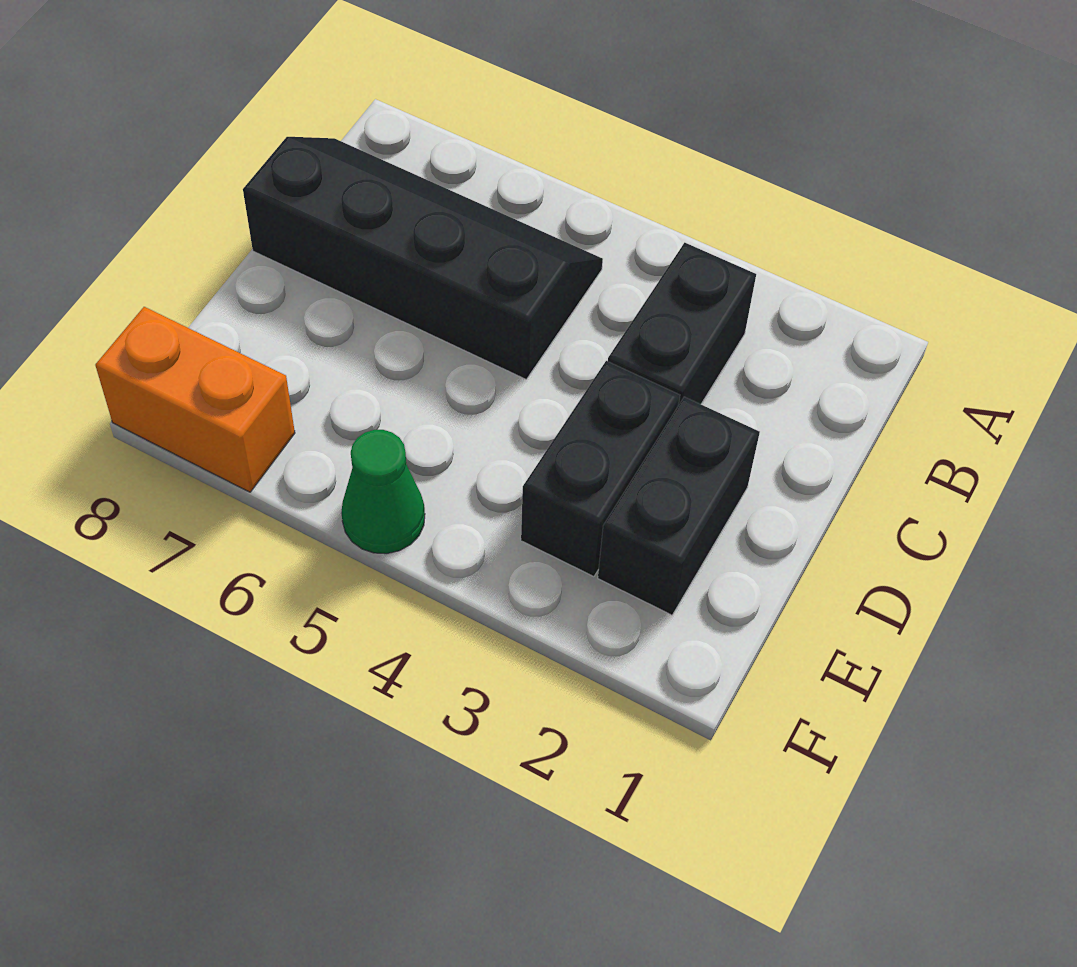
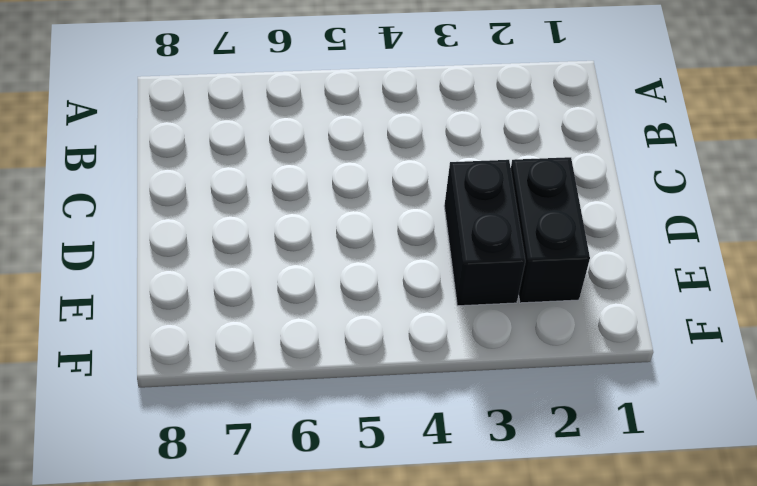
none -> black brick B3:C3 level 1
none -> black slope B5:C8 level 1 top C

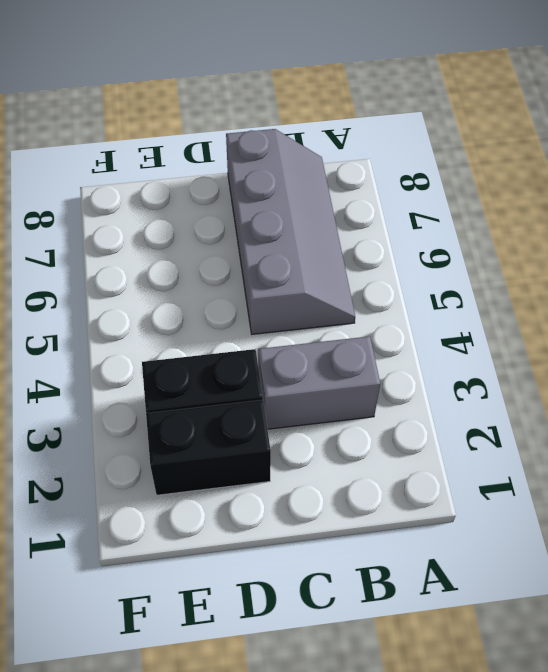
grey brick B3:C3 level 1 -> black brick B3:C3 level 1
grey slope B5:C8 level 1 top C -> black slope B5:C8 level 1 top C
none -> green cone F5 level 1
none -> orange brick F7:F8 level 1

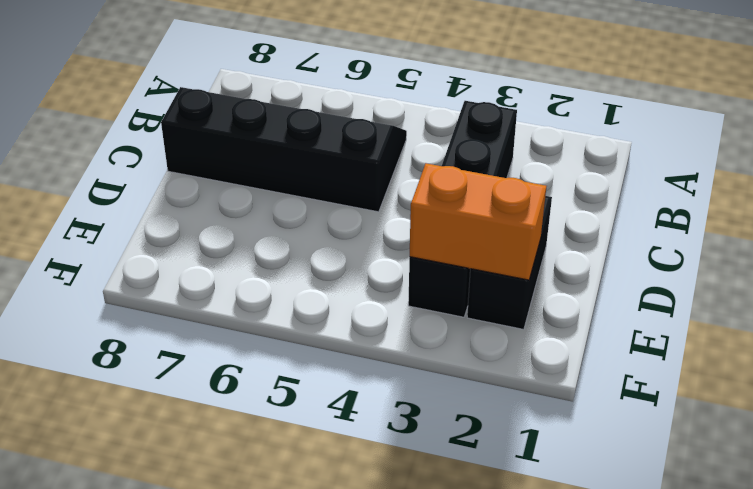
orange brick E2:E3 level 2 -> orange brick F7:F8 level 1
none -> green cone F5 level 1

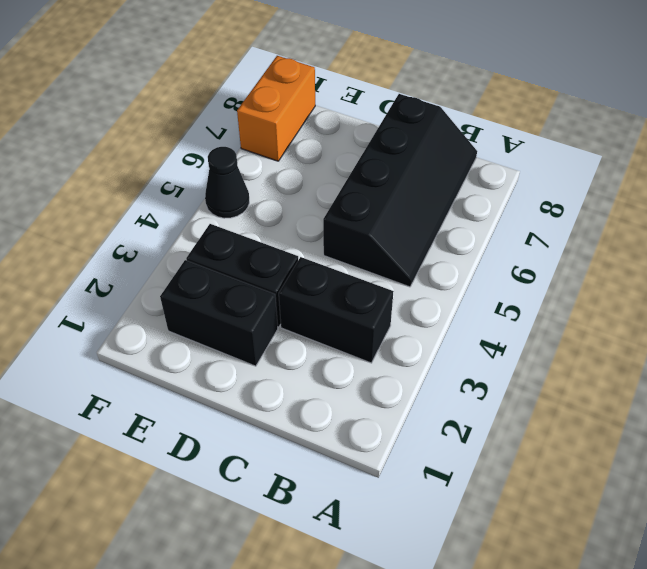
black cone F5 level 1 -> green cone F5 level 1

